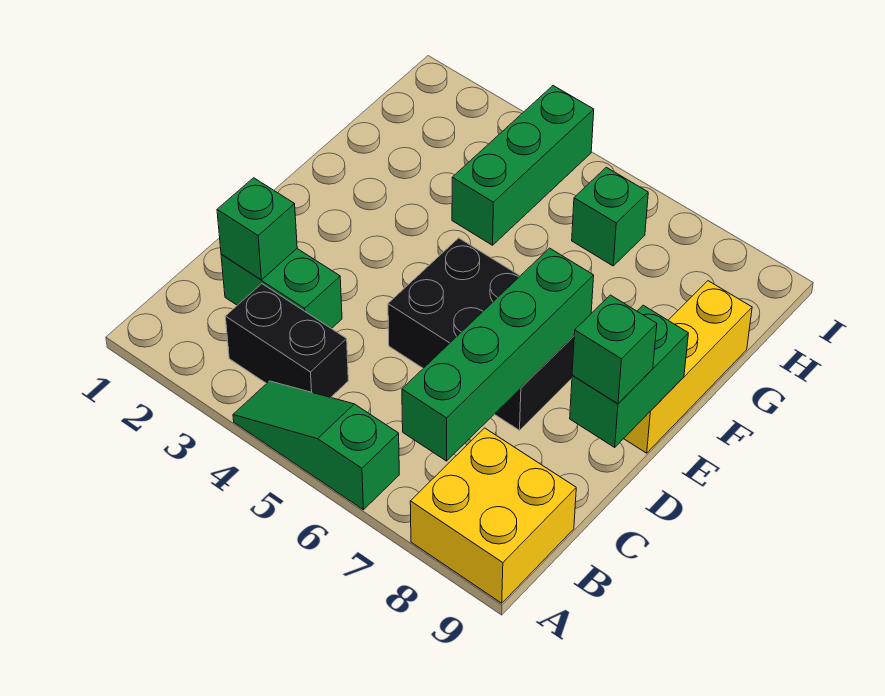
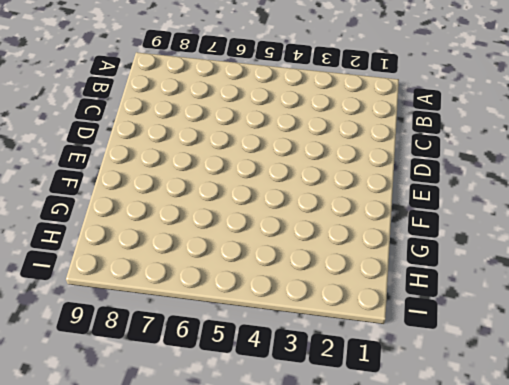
none -> green slope A4:A6 level 1 top 6
none -> yellow brick A8:B9 level 1
none -> black brick B3:B4 level 1

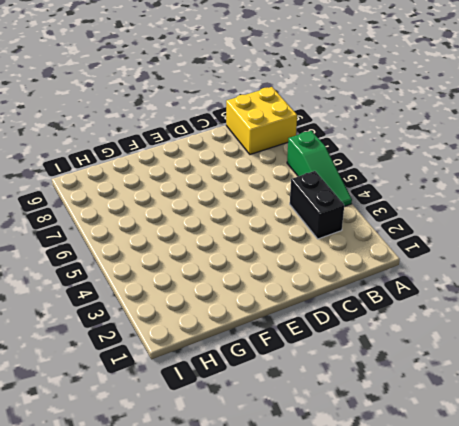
none -> green brick C2:C3 level 1
none -> black brick D5:E7 level 1
none -> yellow brick E9:G9 level 1

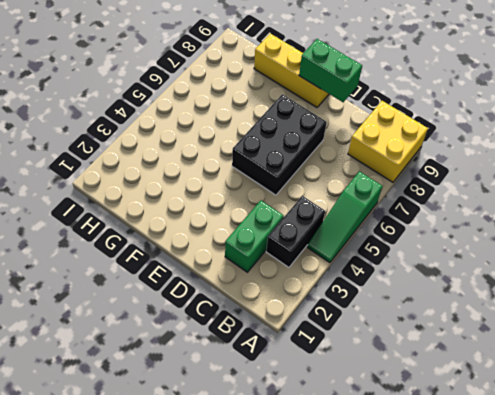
none -> green brick G4:I4 level 1
none -> green brick H6 level 1
none -> green brick B7:E7 level 2

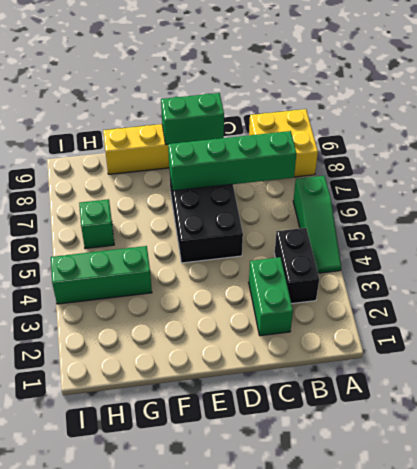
none -> green brick C2 level 2
none -> green brick D9 level 3

